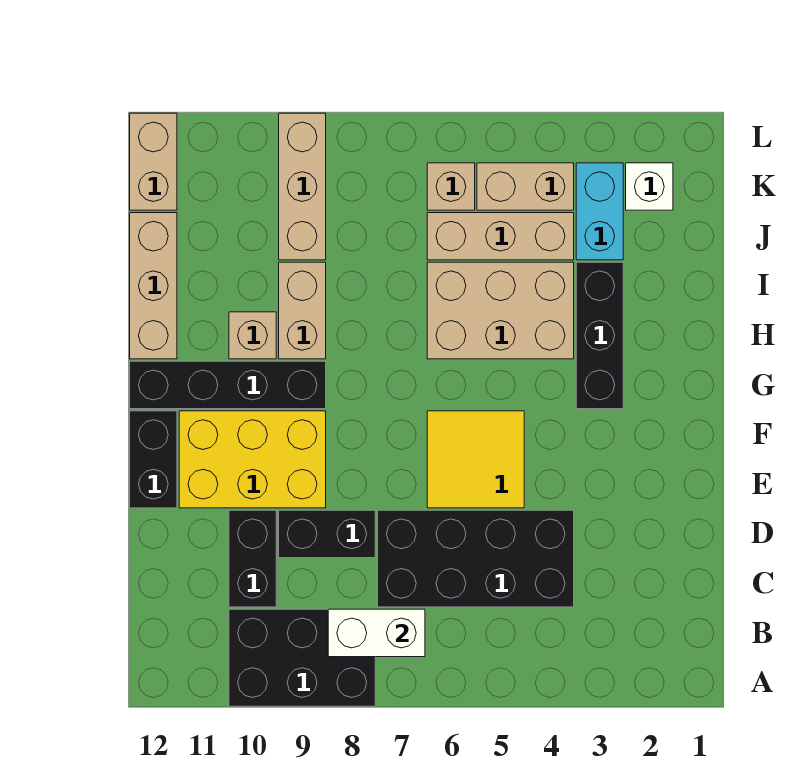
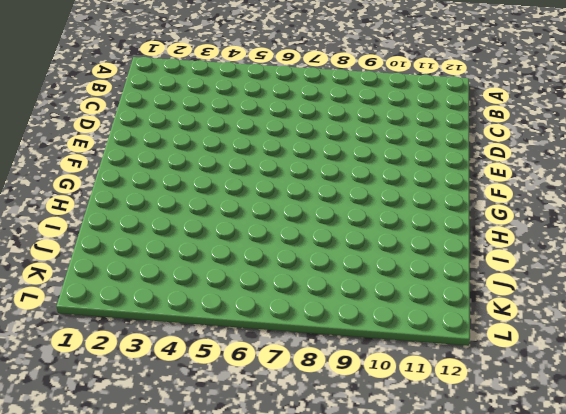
none -> black brick A8:B10 level 1
none -> black brick C4:D7 level 1
none -> black brick C10:D10 level 1

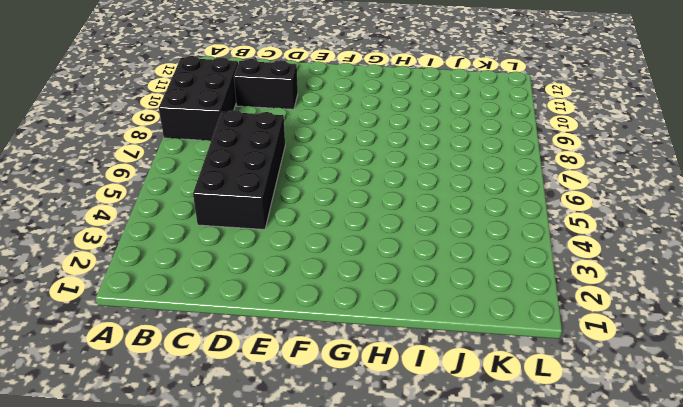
none -> black brick D8:D9 level 1
none -> yellow tile E5:F6 level 1
none -> yellow brick E9:F11 level 1

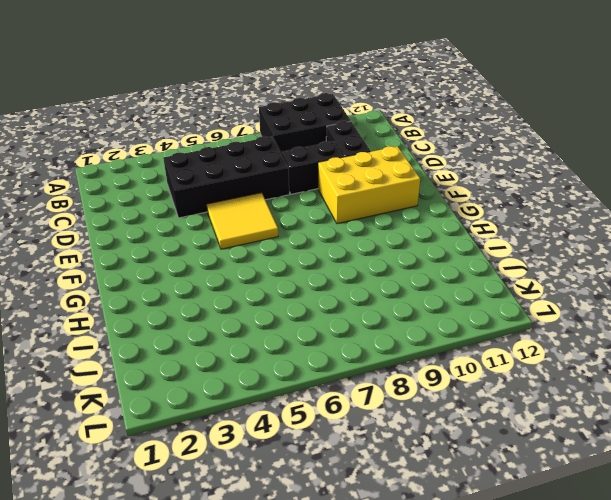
none -> black brick E12:F12 level 1
none -> black brick G3:I3 level 1
none -> black brick G9:G12 level 1

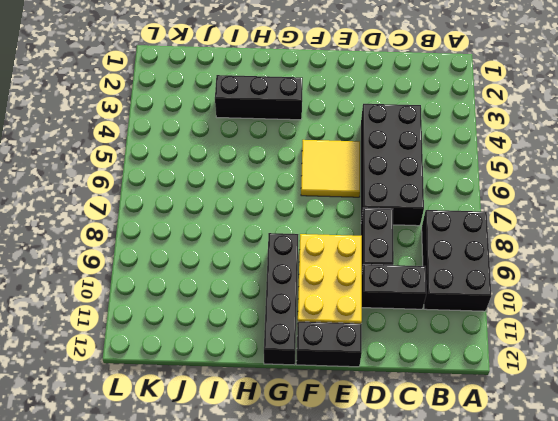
none -> tan brick H4:I6 level 1
none -> tan brick H9:I9 level 1
none -> tan brick H10 level 1

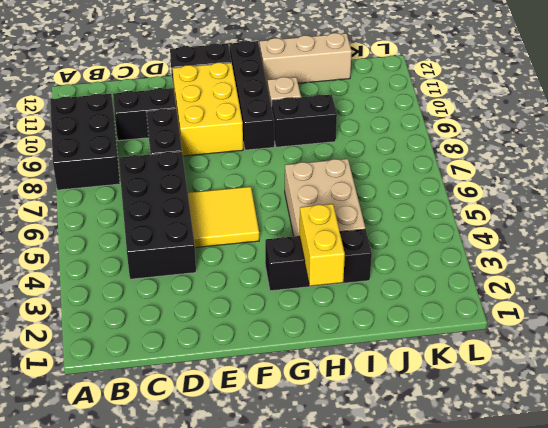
yellow brick H2:H3 level 2 -> none
black brick H9:I9 level 1 -> tan brick H9:I9 level 1
none -> cyan brick J3:K3 level 1
none -> tan brick J4:J6 level 1
none -> tan brick J9:L9 level 1

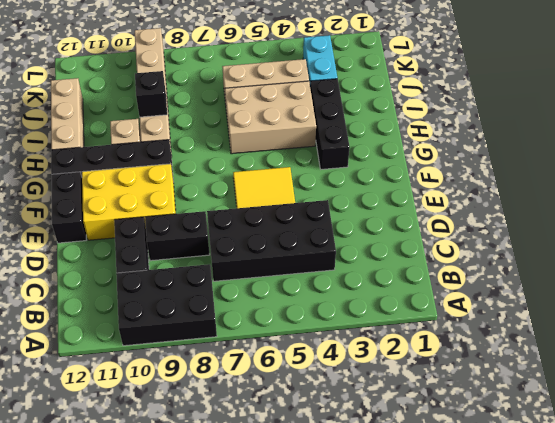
black brick I9 level 2 -> none
none -> white brick K2 level 1
none -> tan brick K4:K5 level 1
none -> tan brick K6 level 1

